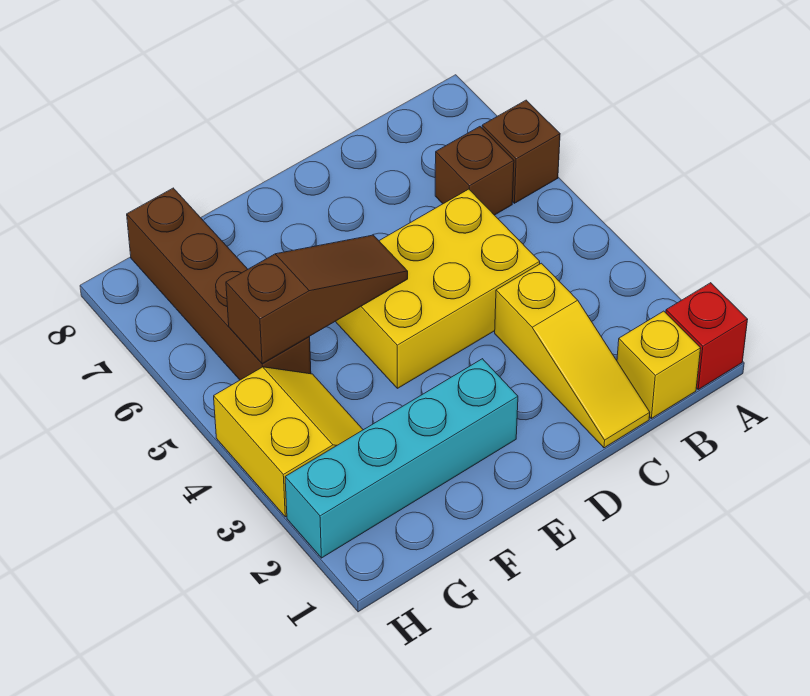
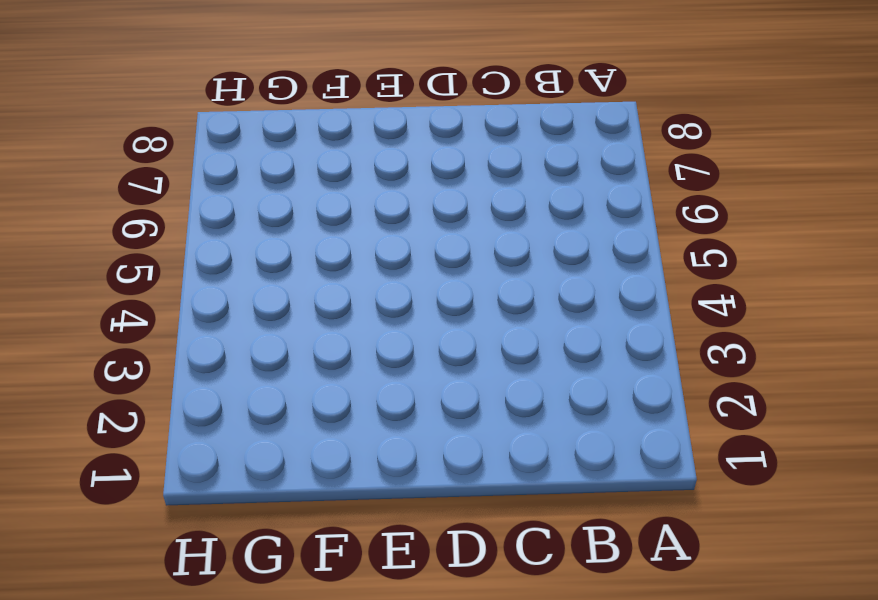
none -> red brick A1 level 1
none -> brown brick A6 level 1

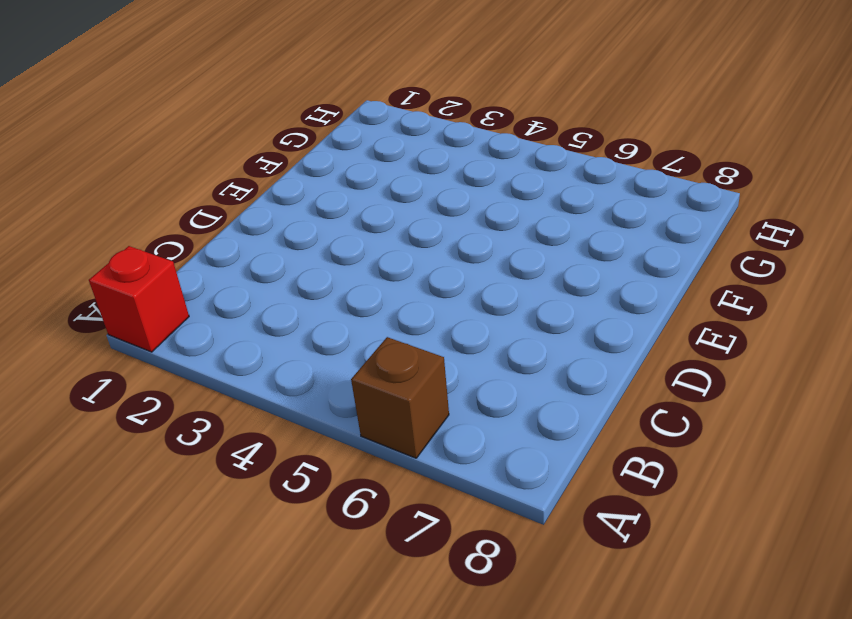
none -> yellow brick B1 level 1
none -> brown brick B6 level 1

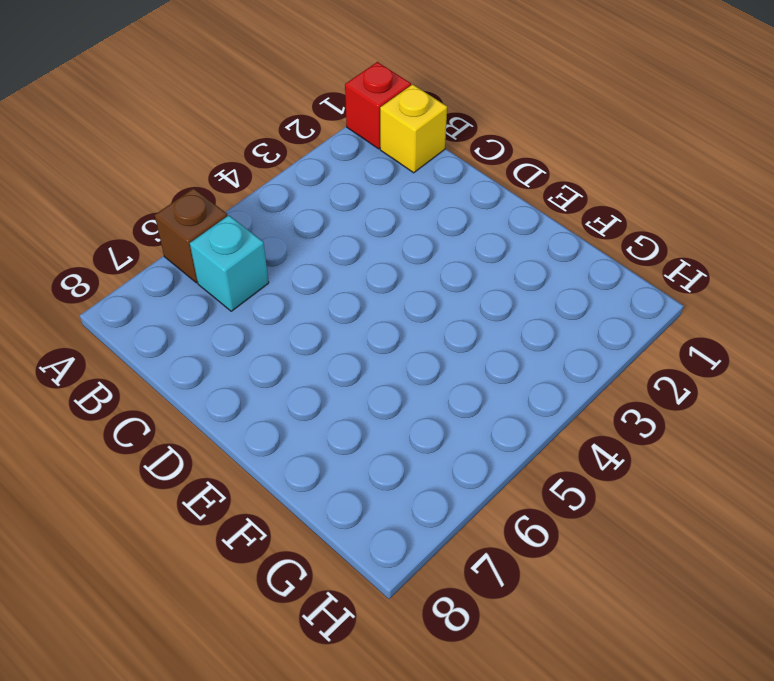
cyan brick B6 level 1 -> brown brick B6 level 1
none -> yellow slope C1:C3 level 1 top 3
none -> yellow brick C4:E5 level 1

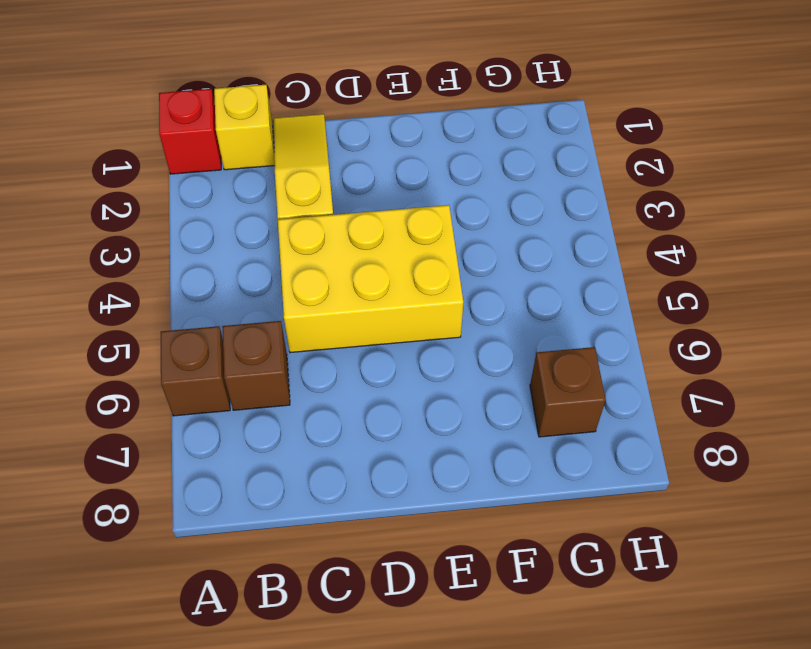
brown brick G7 level 1 -> brown brick G5:G8 level 1
none -> cyan brick E2:H2 level 1
none -> yellow slope G3:H4 level 1 top H

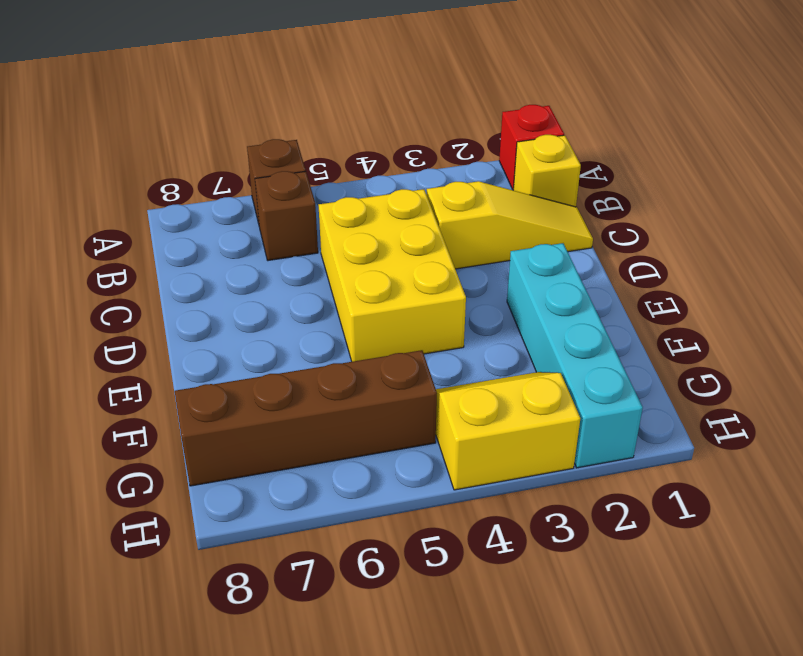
none -> brown slope E5:G5 level 2 top G

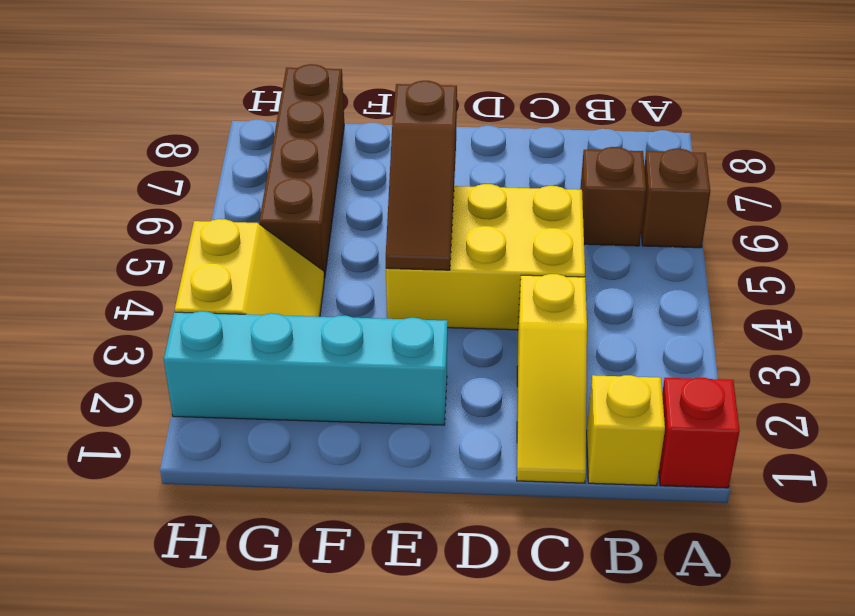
brown slope E4:E6 level 2 top 6 -> brown slope E5:G5 level 2 top G

